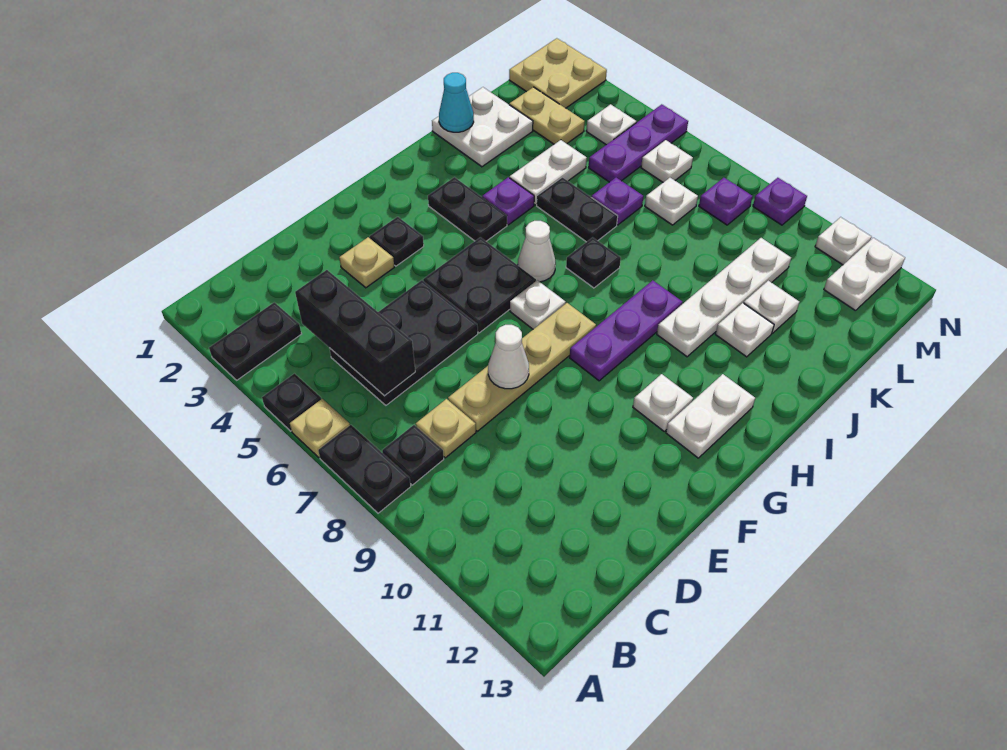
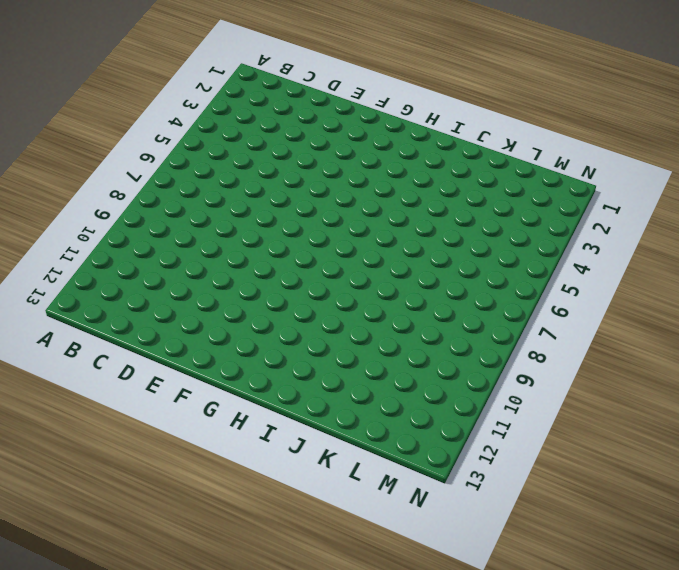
none -> black plate A3:B3 level 1
none -> black plate A5 level 1
none -> tan plate A6 level 1
none -> black plate A7:A8 level 1

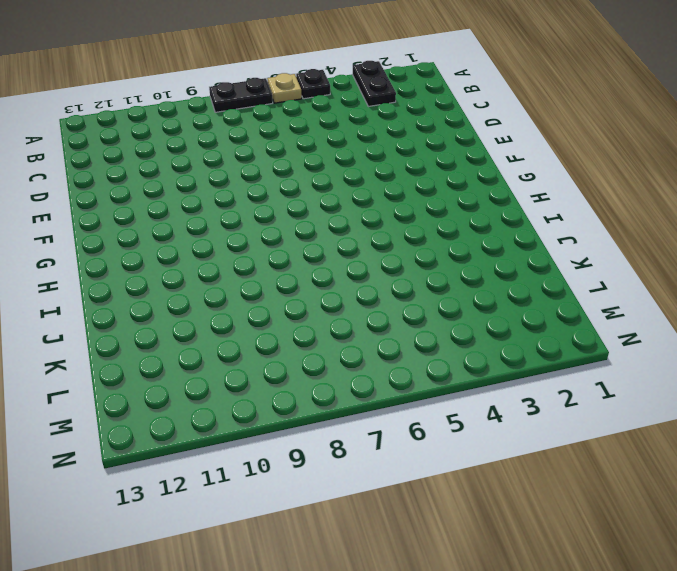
none -> black plate B8 level 1
none -> black plate C5:E6 level 1
none -> tan plate C8 level 1
none -> tan plate D8:G8 level 1

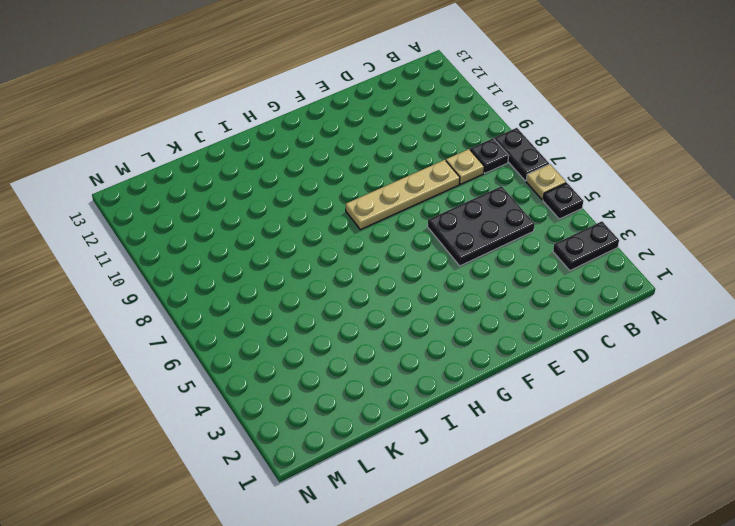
none -> tan plate E3 level 1
none -> black plate F3 level 1
none -> black plate F5:G6 level 1
none -> white plate G7 level 1

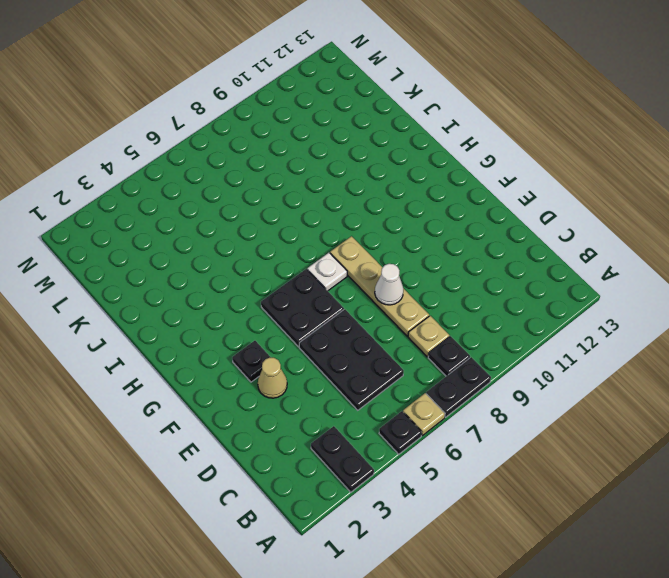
tan cone E3 level 1 -> tan plate E3 level 1
none -> purple plate G9:I9 level 1
none -> white plate G11 level 1
none -> white plate G12:H12 level 1
none -> black plate H3:H4 level 1

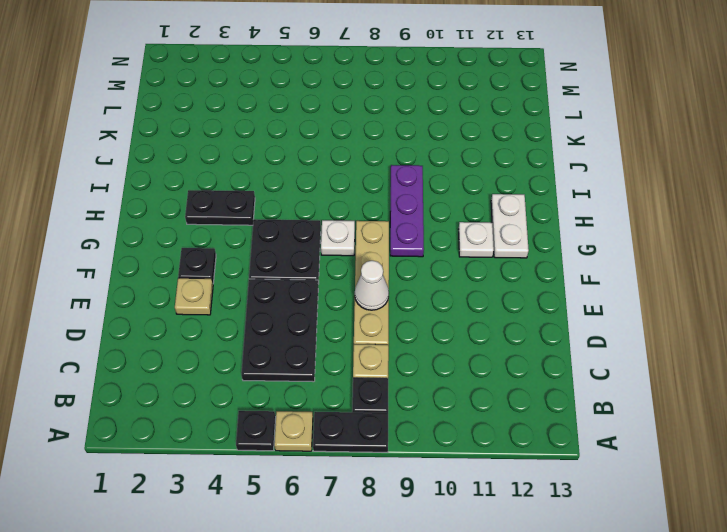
none -> black plate A3:B3 level 1
none -> white cone H6 level 1
none -> purple plate I4 level 1
none -> black plate I7 level 1

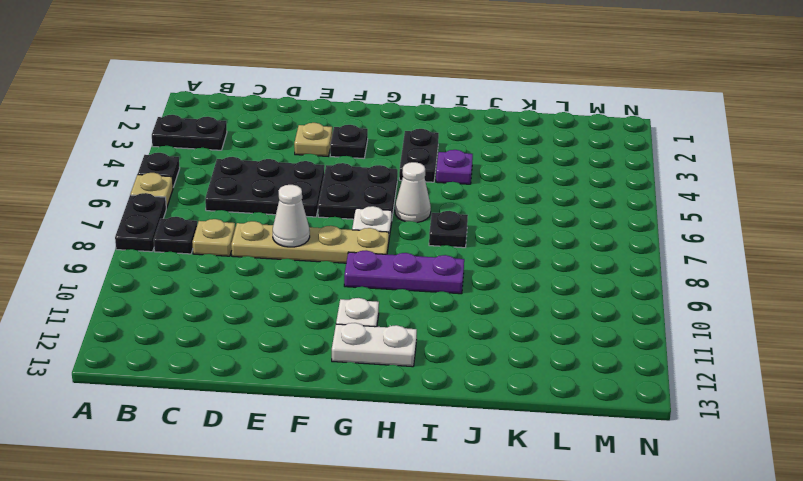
none -> white plate I10:L10 level 1
none -> white plate J1:K2 level 1
none -> white plate J4:K4 level 1
none -> black plate J5:J6 level 1

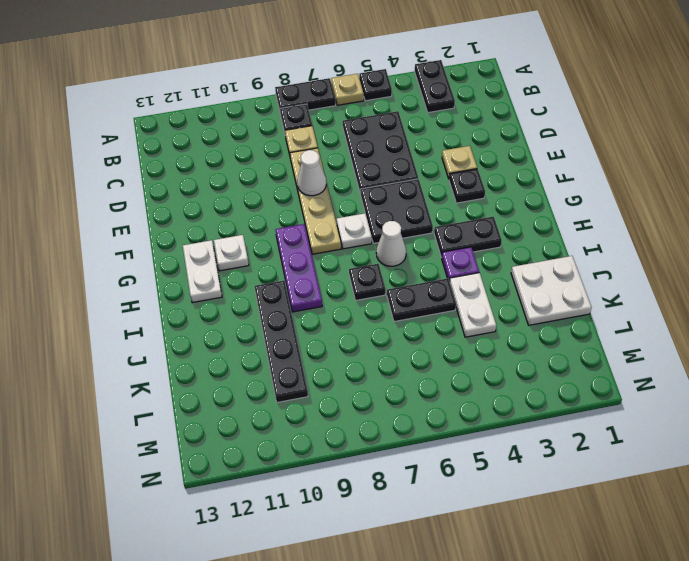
black plate I10:L10 level 1 -> white plate I10:L10 level 1
none -> white plate J11 level 1
none -> purple plate K6 level 1
none -> white plate K11 level 1
none -> tan plate L2:L3 level 1

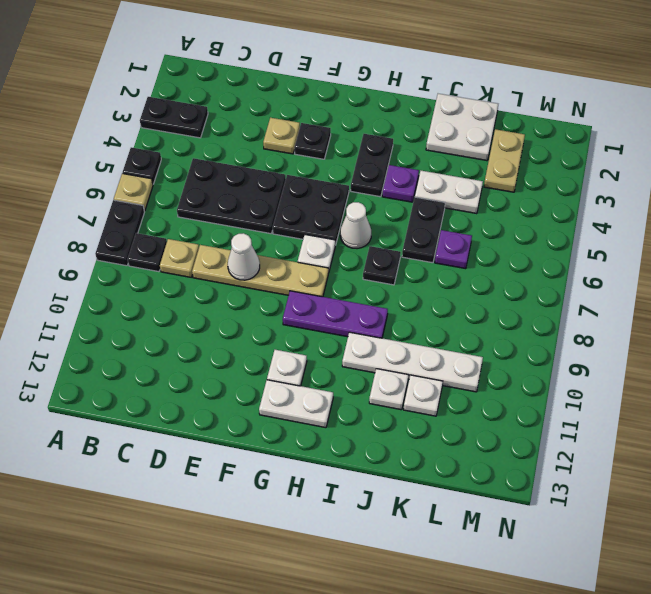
none -> purple plate L5:N5 level 1
none -> white plate L7 level 1
none -> tan plate M1:N2 level 1
none -> white plate M4 level 1

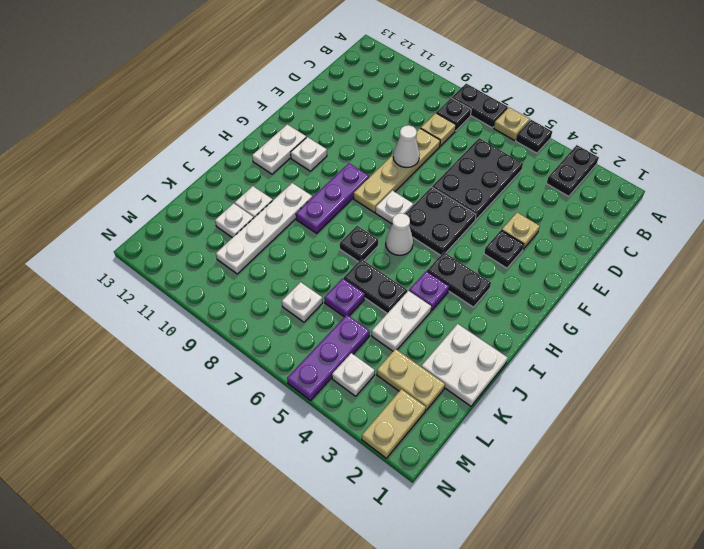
tan plate M2:N2 level 1 -> tan plate M1:N2 level 1
none -> white plate M6 level 1
none -> purple plate M8 level 1
none -> white plate M12:N12 level 1
none -> purple plate N9 level 1

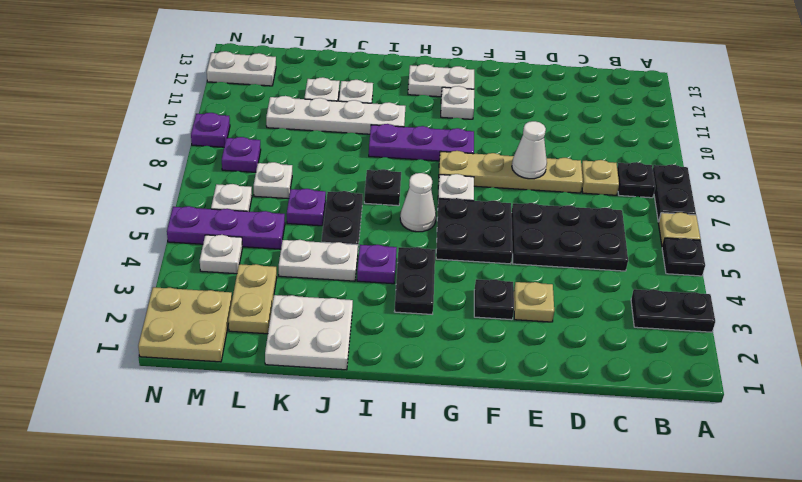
none -> white plate N11 level 1
none -> black brick C4:C6 level 2
none -> cyan cone J1 level 2

